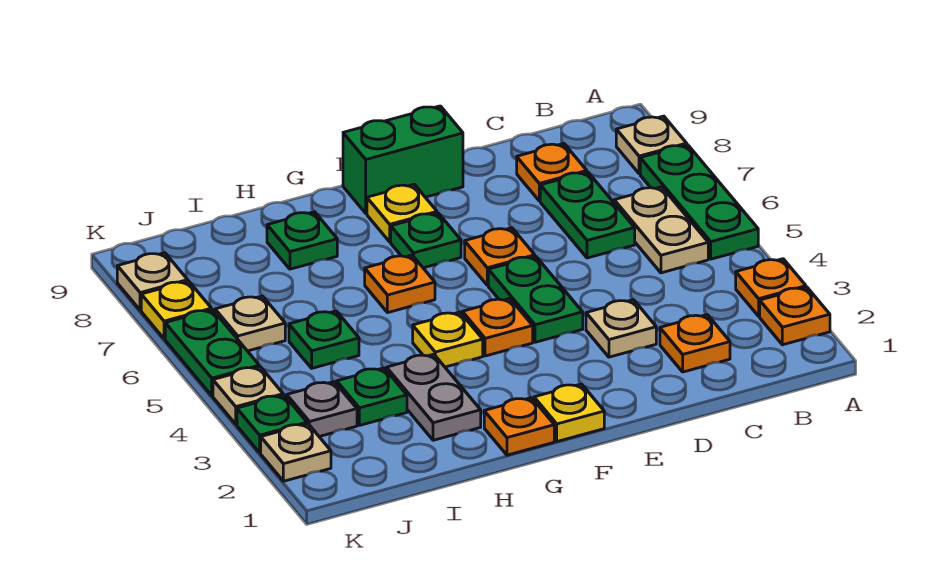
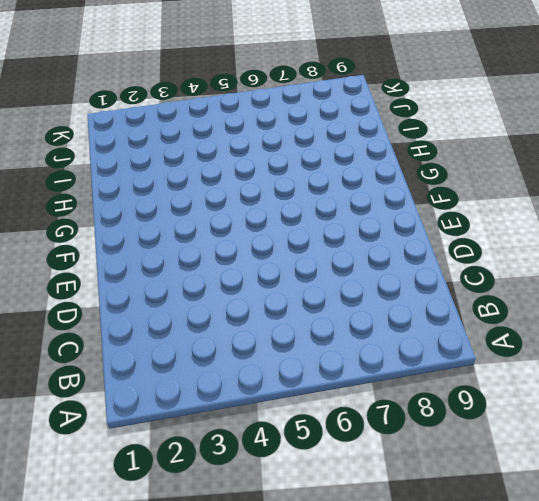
none -> orange plate A2 level 1
none -> orange plate A3 level 1
none -> green plate A5:A7 level 1
none -> tan plate A8 level 1

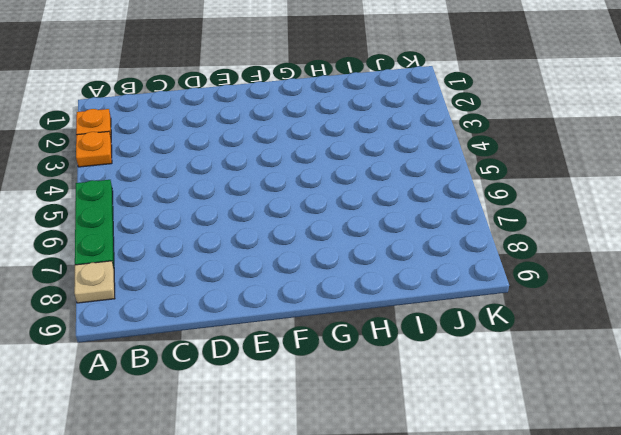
none -> tan plate B5:B6 level 1
none -> orange plate C2 level 1
none -> green plate C6:C7 level 1
none -> orange plate C8 level 1

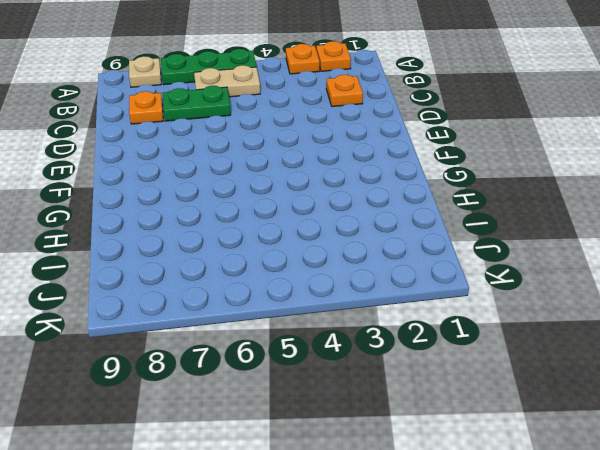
none -> tan plate D3 level 1
none -> green plate E4:E5 level 1
none -> orange plate E6 level 1
none -> green brick E9:F9 level 1

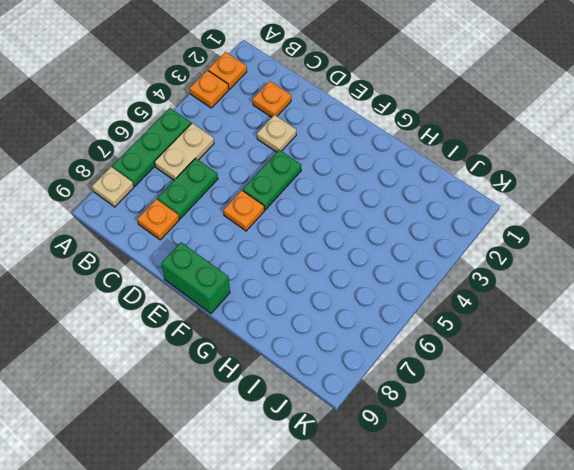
none -> yellow plate F1 level 1
none -> orange plate F4 level 1
none -> green plate F7 level 1
none -> yellow plate F8 level 1

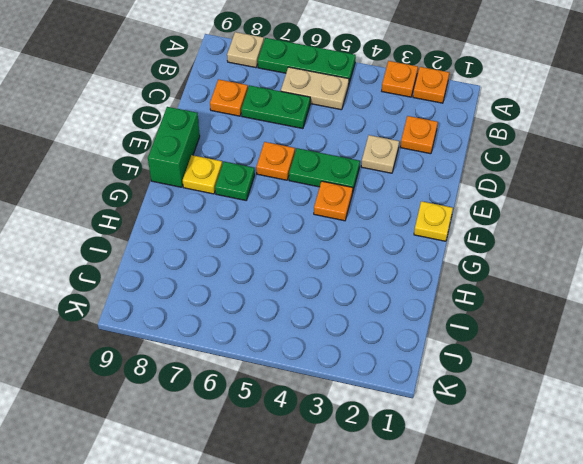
none -> orange plate G1 level 1
none -> yellow plate G4 level 1
none -> orange plate G6 level 1
none -> grey plate H2:H3 level 1

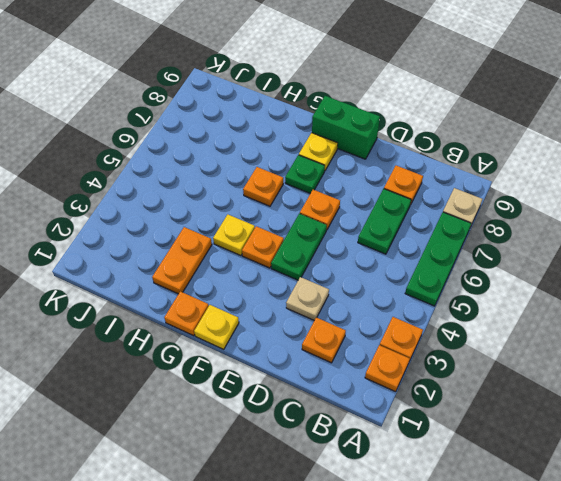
orange plate H2:H3 level 1 -> grey plate H2:H3 level 1
none -> tan plate B5:B6 level 1
none -> green plate H8 level 1
none -> green plate I3 level 1
none -> green plate I5 level 1

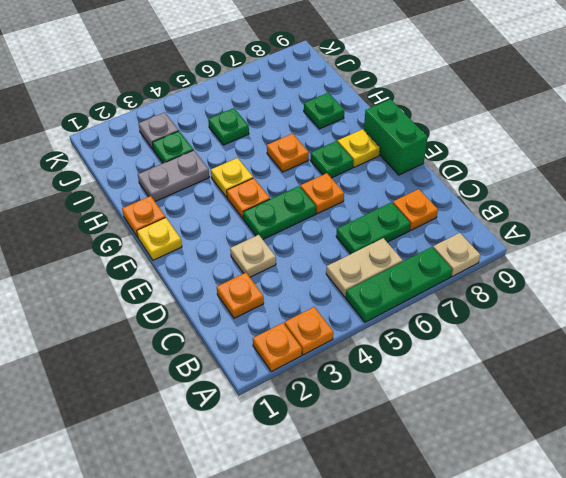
none -> tan plate J6 level 1
none -> tan plate K2 level 1
none -> green plate K3 level 1
none -> tan plate K4 level 1

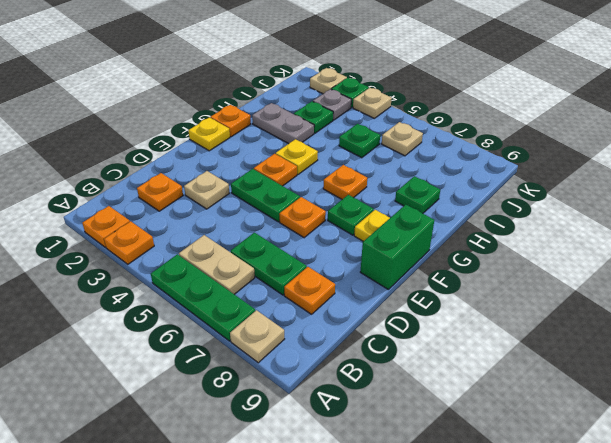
none -> green plate K5:K6 level 1
none -> yellow plate K7 level 1
none -> tan plate K8 level 1

